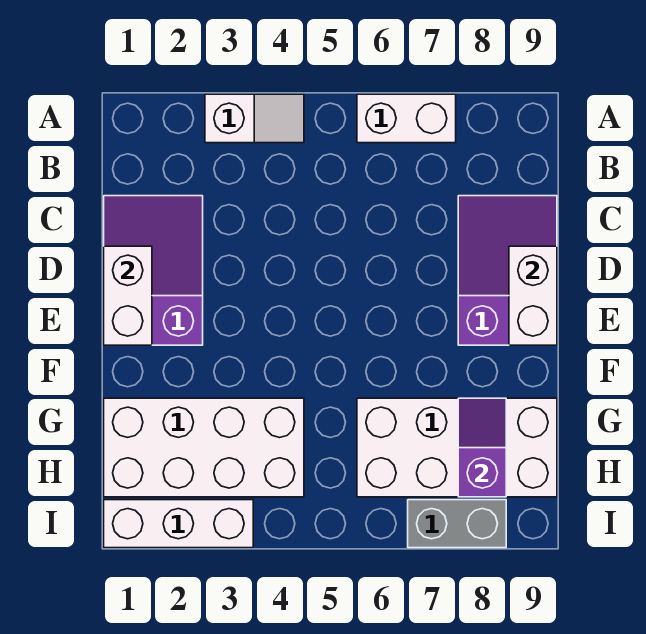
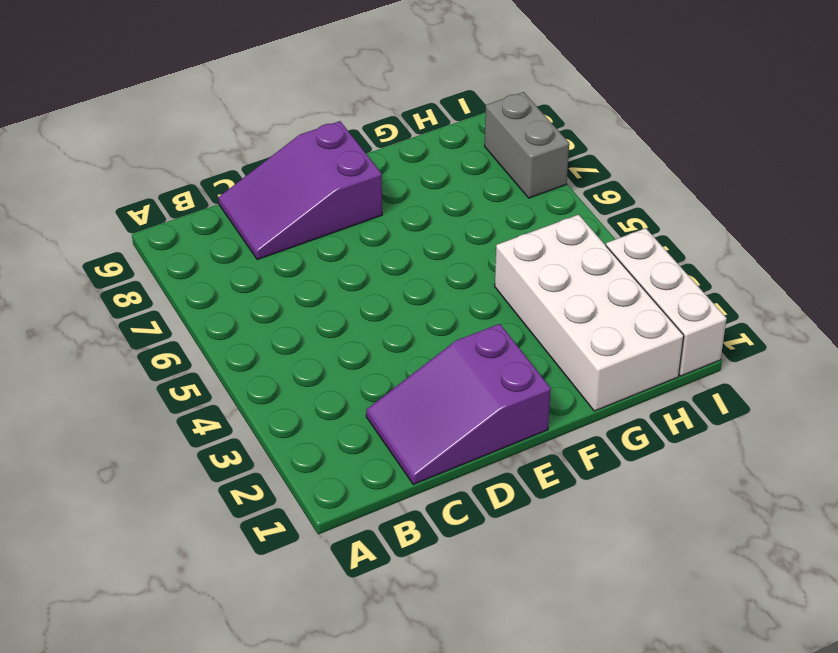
none -> white slope A3:A4 level 1 top 3
none -> white brick A6:A7 level 1

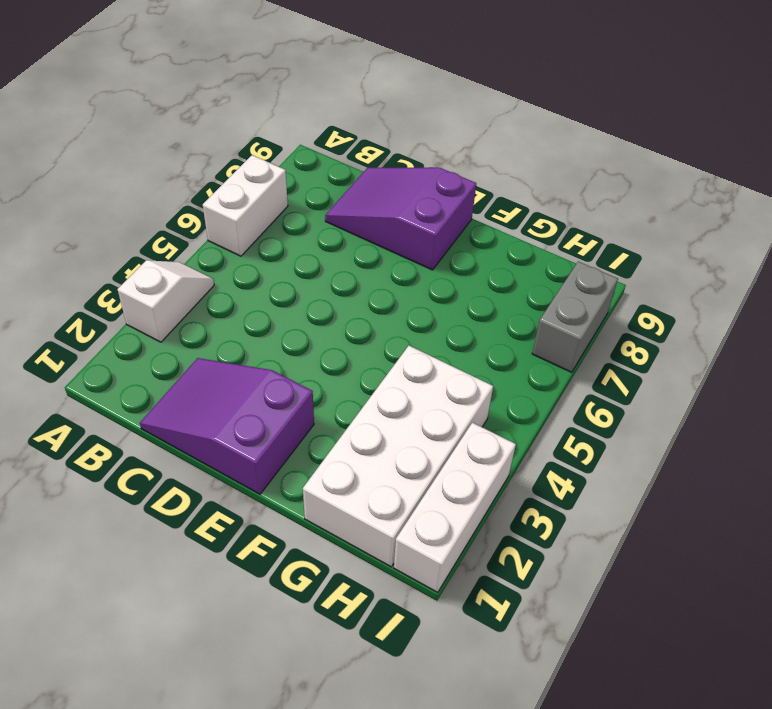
none -> white brick G6:H9 level 1
none -> white brick D1:E1 level 2

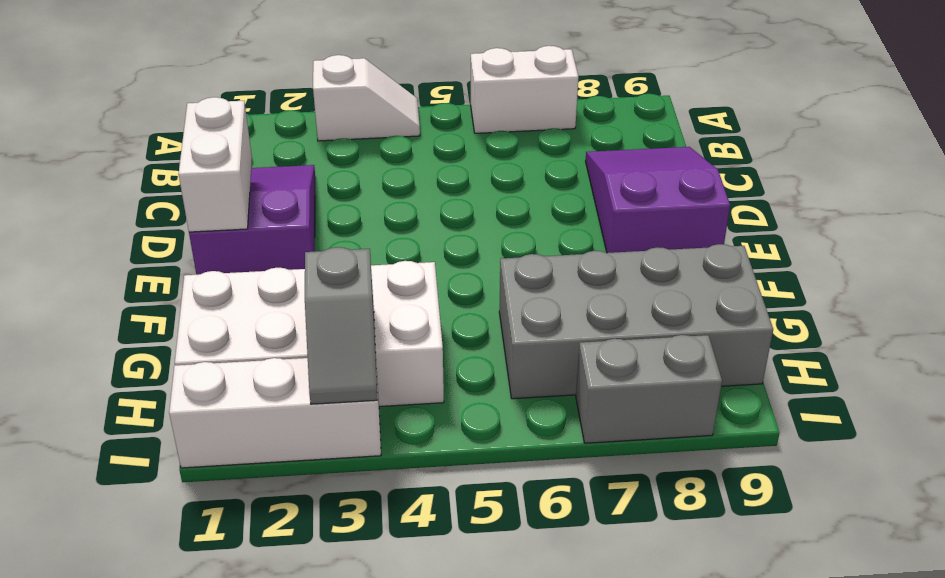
grey brick G6:H9 level 1 -> white brick G6:H9 level 1
grey slope H3:I3 level 2 top H -> none
none -> white brick D9:E9 level 2
none -> purple slope G8:H8 level 2 top H

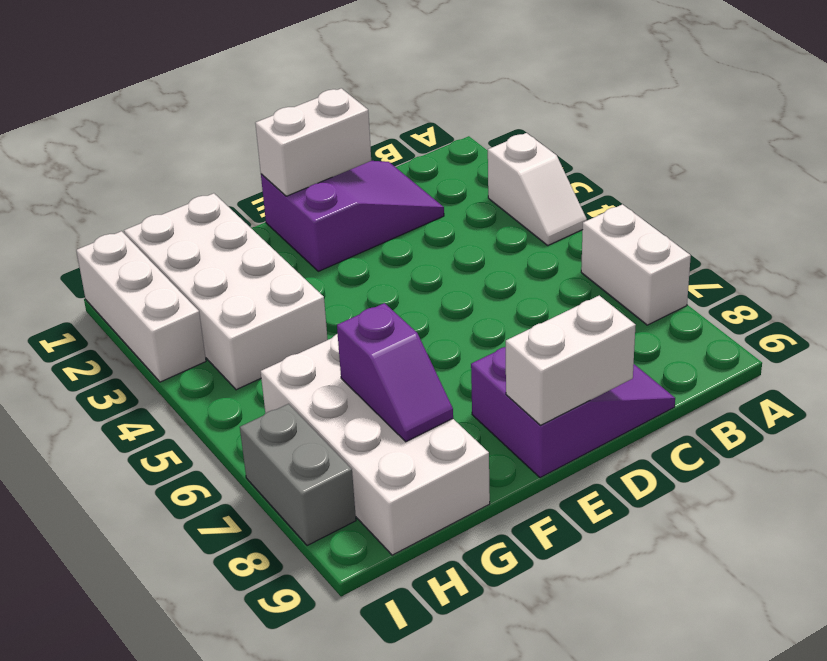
purple slope G7:G8 level 2 top 7 -> purple slope G8:H8 level 2 top H

